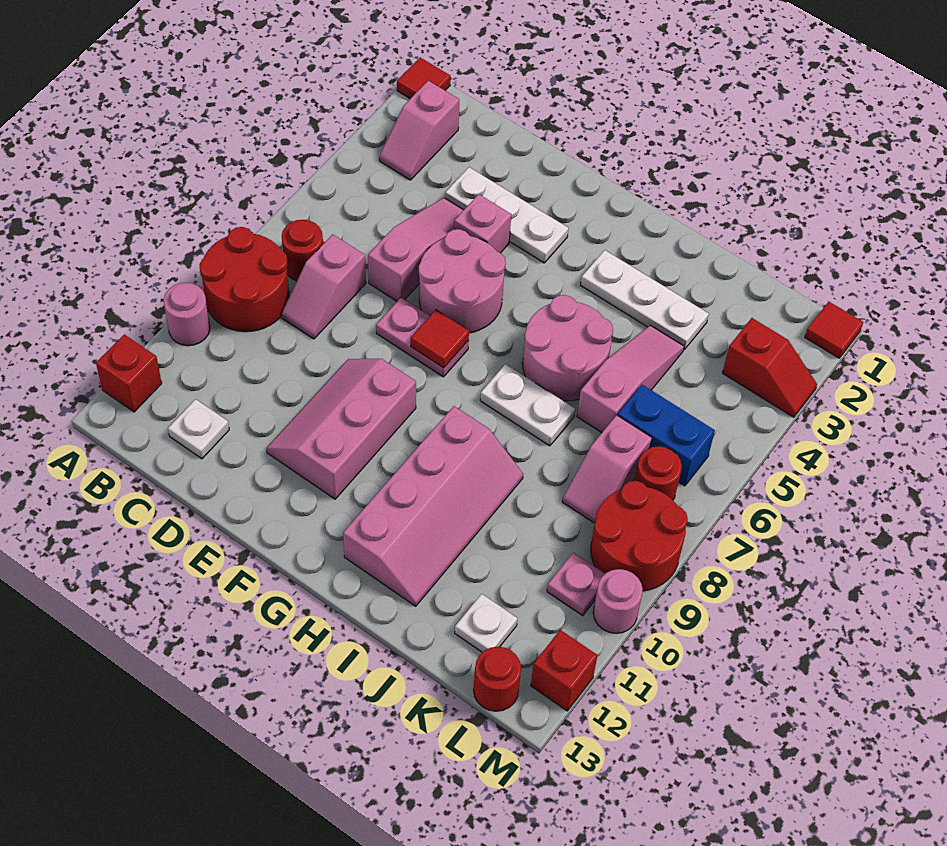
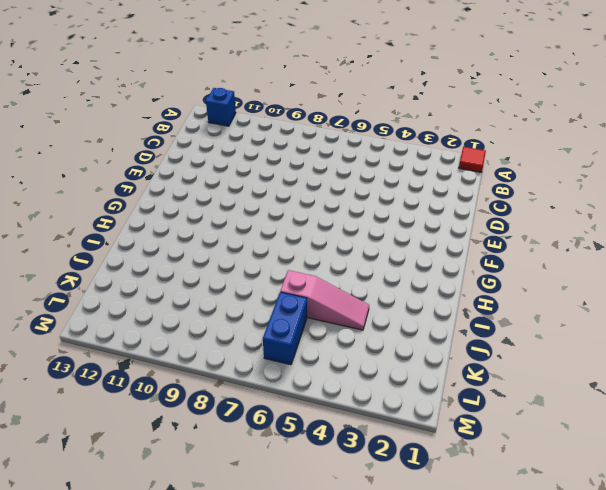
blue brick A12 level 1 -> red brick A12 level 1
none -> red round brick A8:B9 level 1
none -> pink round brick A10 level 1
none -> pink slope B2:B3 level 1 top 2
none -> red round brick B7 level 1

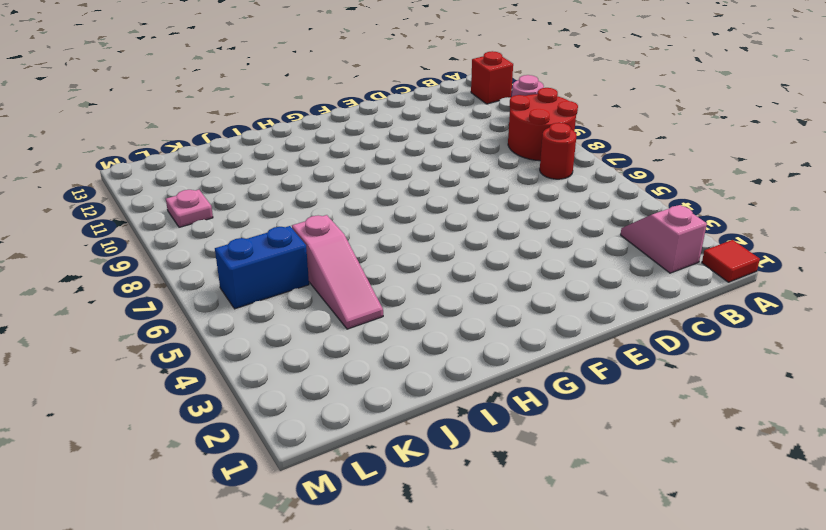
none -> pink slope C7:C8 level 1 top 7
none -> white plate C12 level 1
none -> white plate D3:F3 level 1
none -> pink slope D4:D6 level 1 top 6

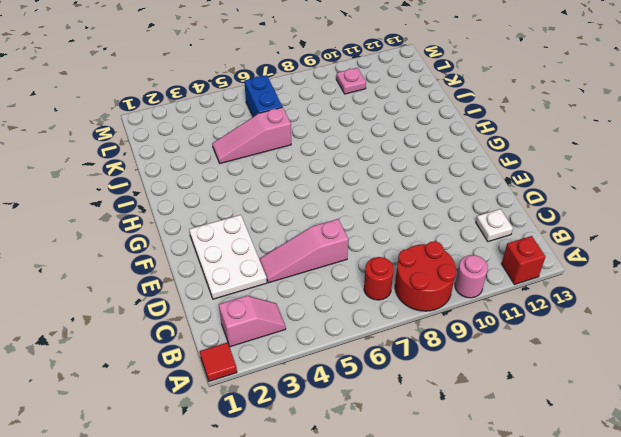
white plate D2:F3 level 1 -> white plate D3:F3 level 1
none -> pink slope C7:C8 level 1 top 7
none -> pink brick E4 level 1
none -> pink round brick E5:F6 level 1
none -> pink plate E7:F7 level 1

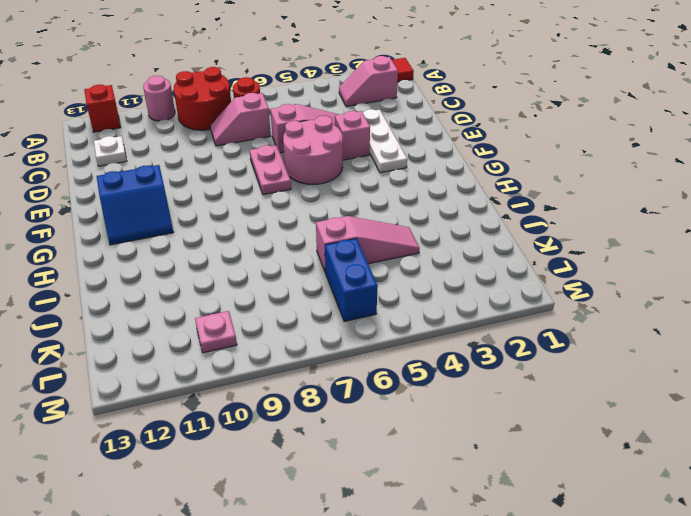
blue slope F11:G12 level 1 top F -> pink slope E9:F11 level 1 top F
none -> white plate H3:J3 level 1
none -> pink round brick H5:I6 level 1
none -> white plate H7:I7 level 1
none -> pink slope H9:I12 level 1 top H

